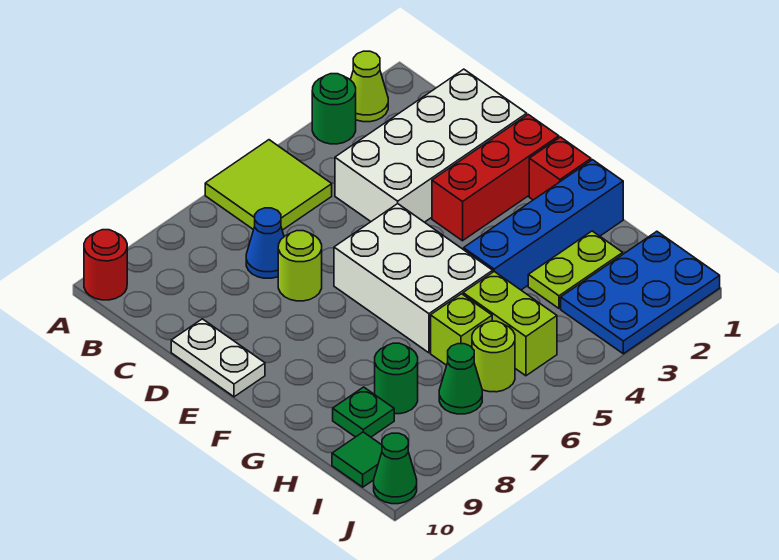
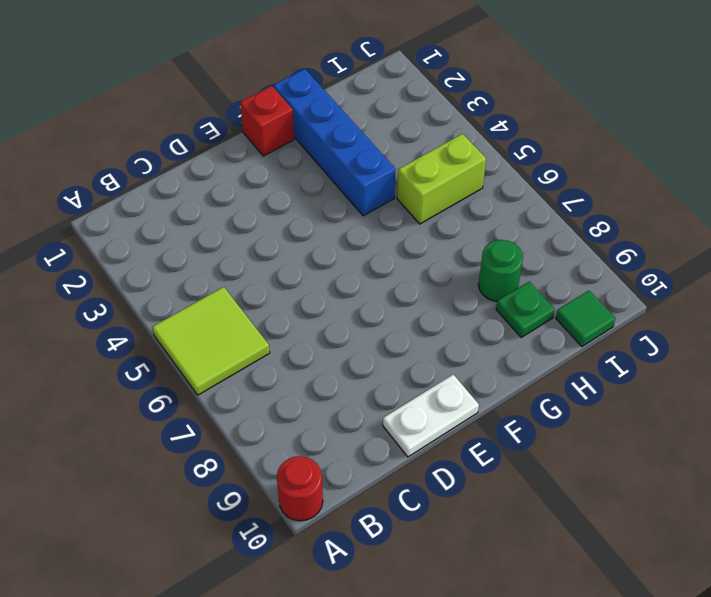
none -> lime cone A2 level 1
none -> green round brick A3 level 1
none -> white brick C1:D4 level 1

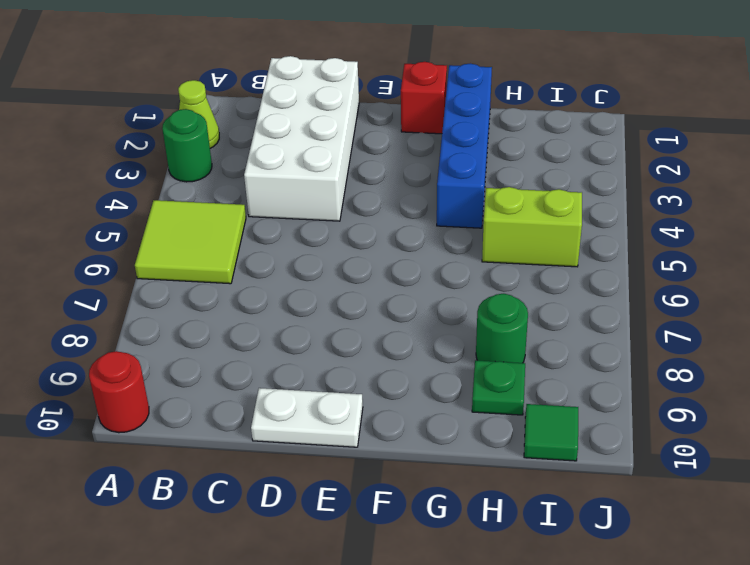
none -> blue cone C7 level 1
none -> lime round brick D7 level 1
none -> red brick E1:E3 level 1

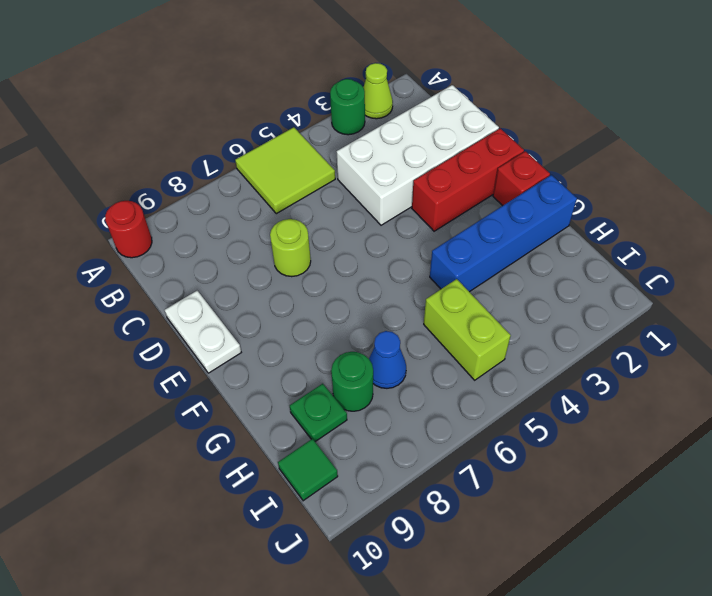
blue cone H7 level 1 -> blue cone C7 level 1
none -> white brick E5:G6 level 1
none -> lime plate H2:H3 level 1
none -> lime brick H6 level 1

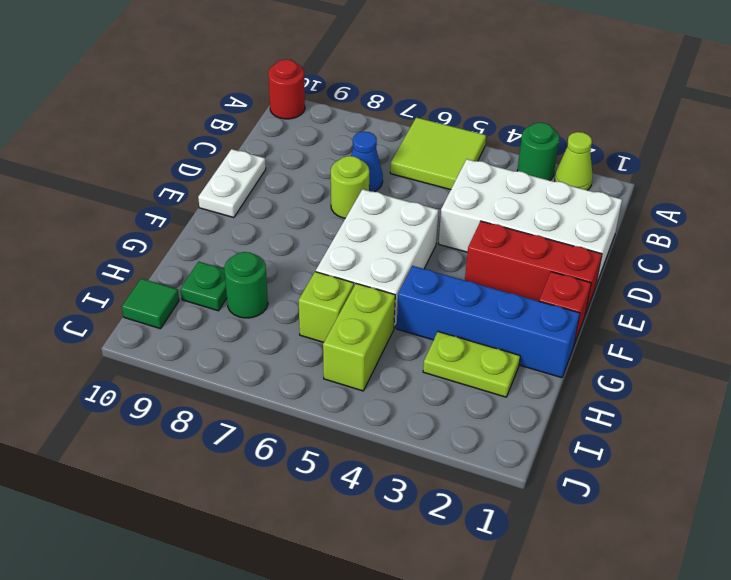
none -> blue plate I1:J3 level 1
none -> lime round brick I6 level 1
none -> green cone I7 level 1

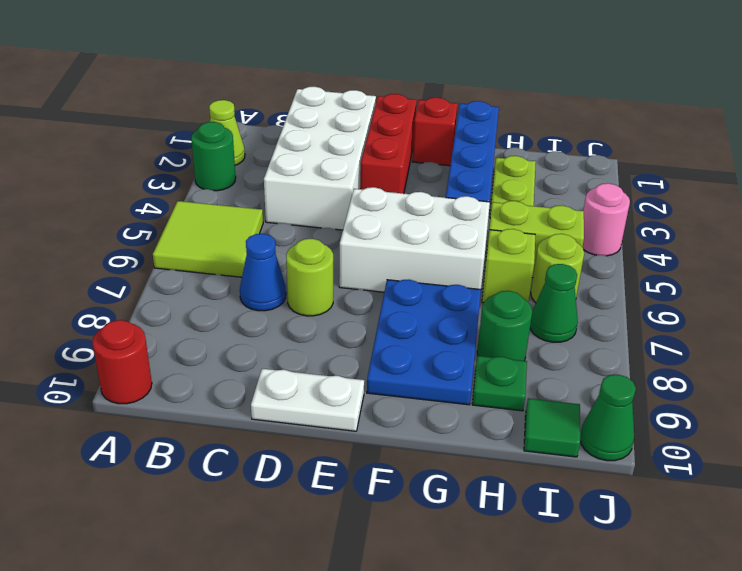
blue plate F7:G9 level 1 -> blue plate I1:J3 level 1
pink round brick J4 level 1 -> none

